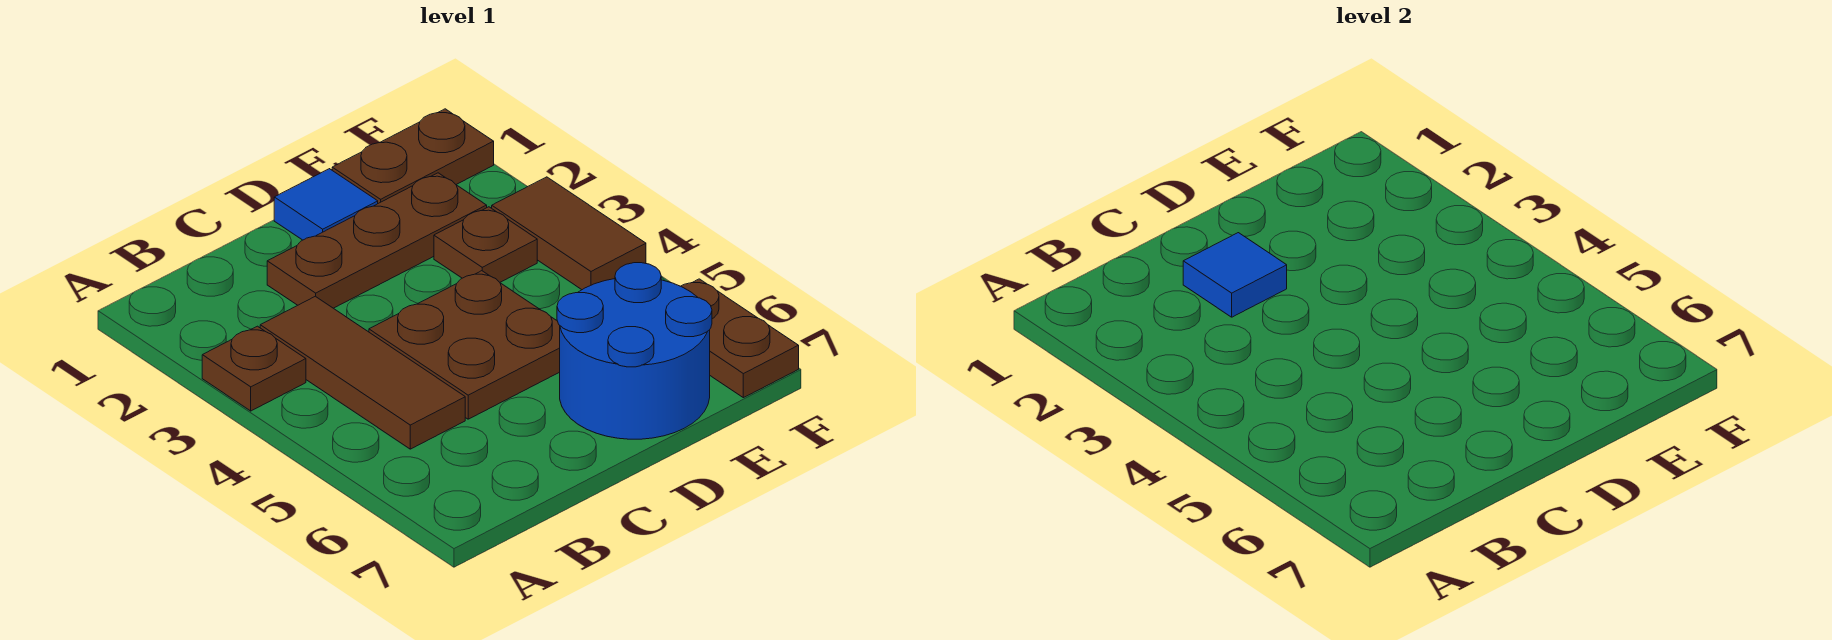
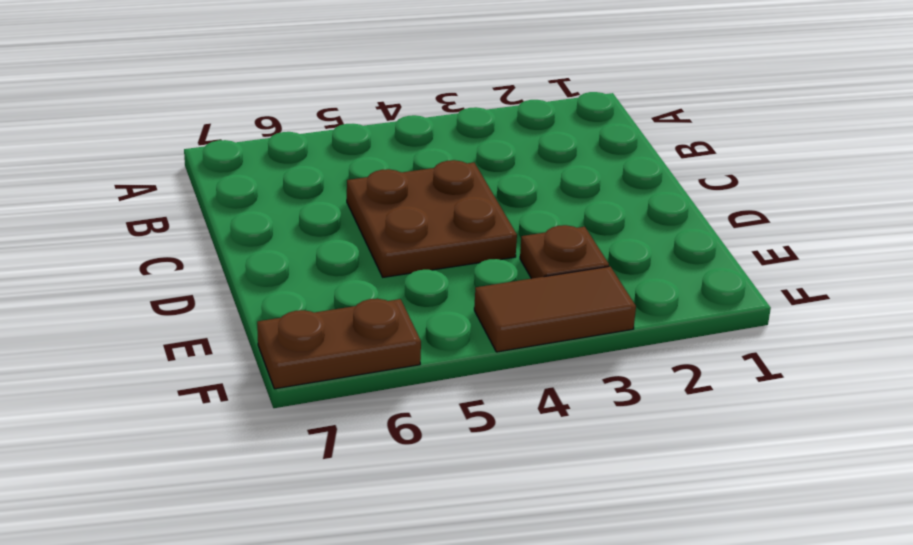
none -> brown plate A3 level 1
none -> brown tile B3:B5 level 1

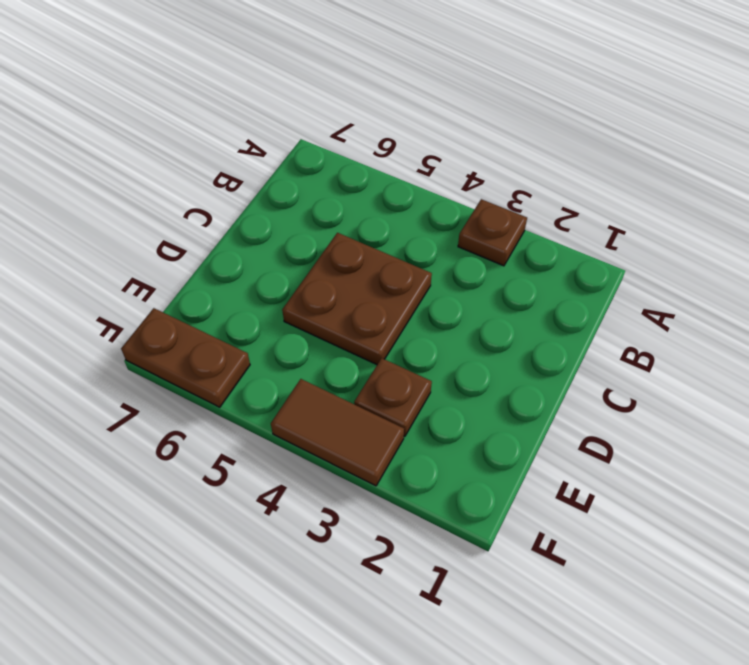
none -> brown tile B3:B5 level 1
none -> brown plate C2:E2 level 1

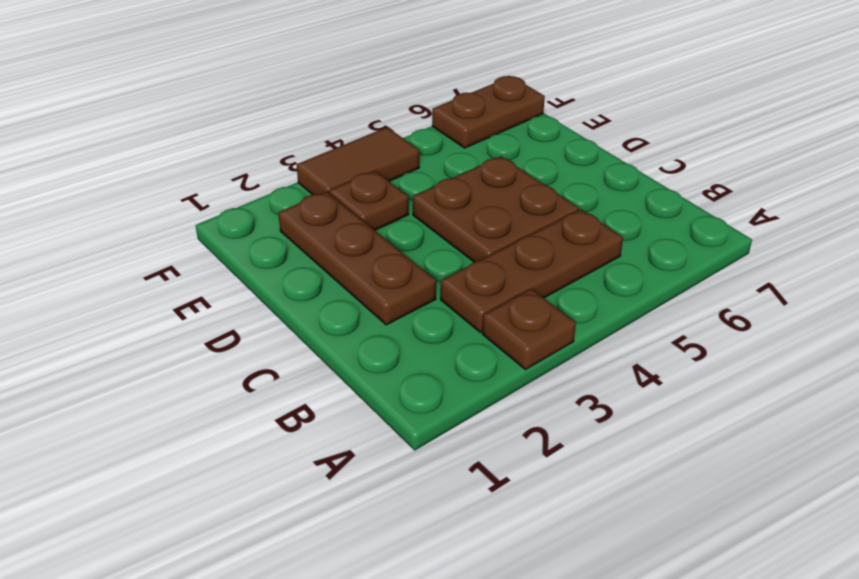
brown plate B3:B5 level 1 -> brown tile B3:B5 level 1
none -> blue tile D1 level 1
none -> blue round brick D6:E7 level 1

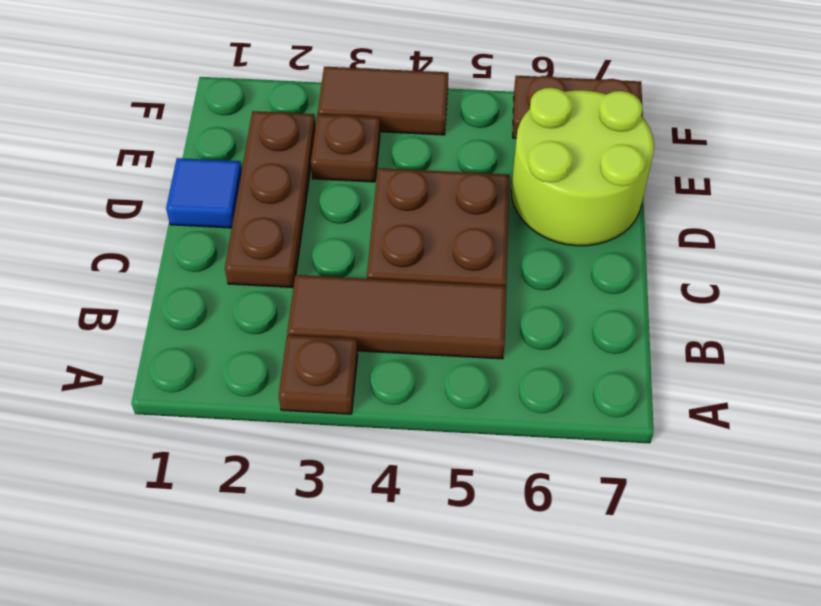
lime round brick D6:E7 level 1 -> blue round brick D6:E7 level 1
none -> brown plate E1:F1 level 1
none -> blue tile C2 level 2

